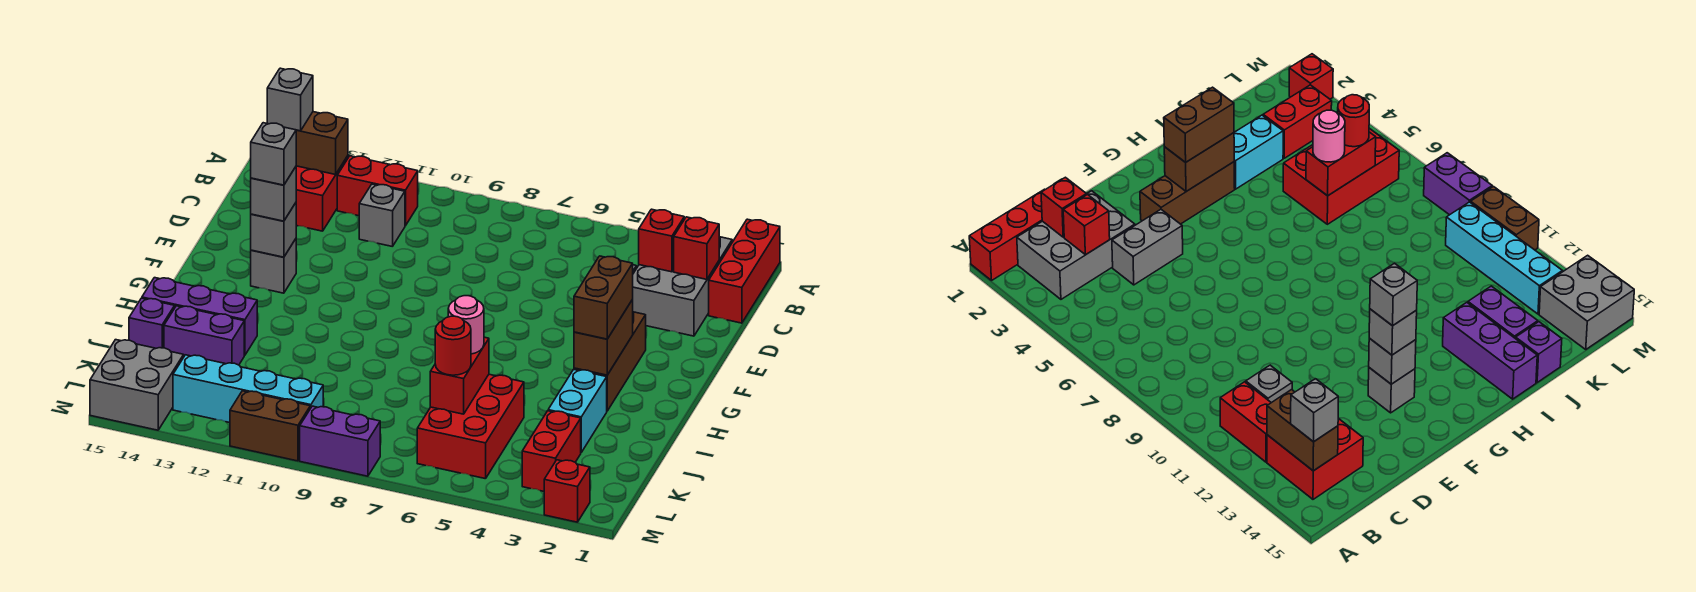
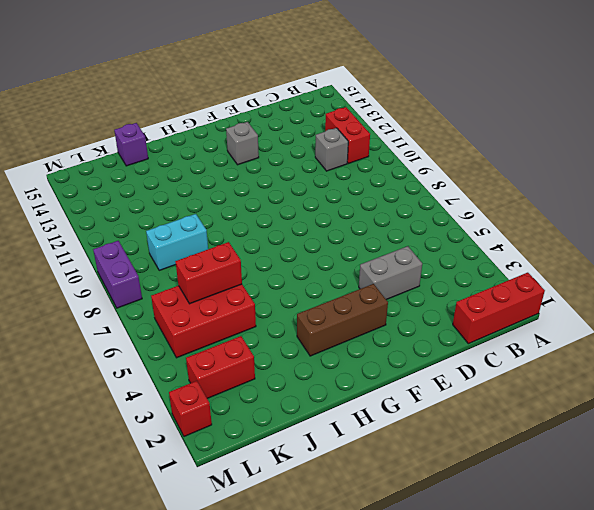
cyan brick J9:K9 level 1 -> cyan brick I3:J3 level 1
none -> grey brick B2:D3 level 1
none -> red brick B13:C14 level 1
none -> purple brick I13:I15 level 1
none -> purple brick J13:J14 level 1

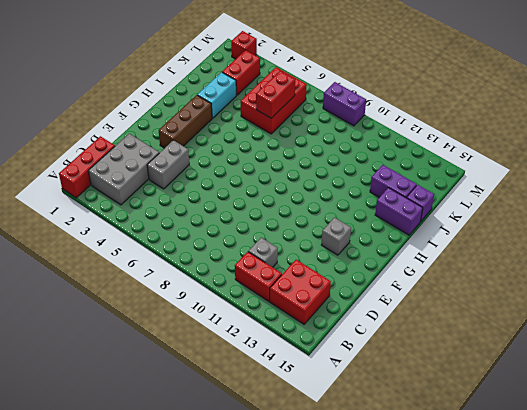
purple brick I14:I15 level 1 -> purple brick I13:I15 level 1
none -> cyan brick L10:L13 level 1
none -> grey brick L14:M15 level 1
none -> brown brick M10:M11 level 1
none -> brown brick B13:B14 level 2

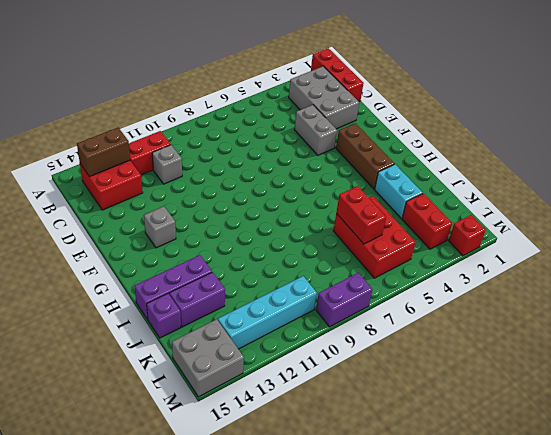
none -> brown brick M10:M11 level 1
none -> red brick C2 level 2
none -> red brick C3 level 2
none -> grey brick F13 level 2

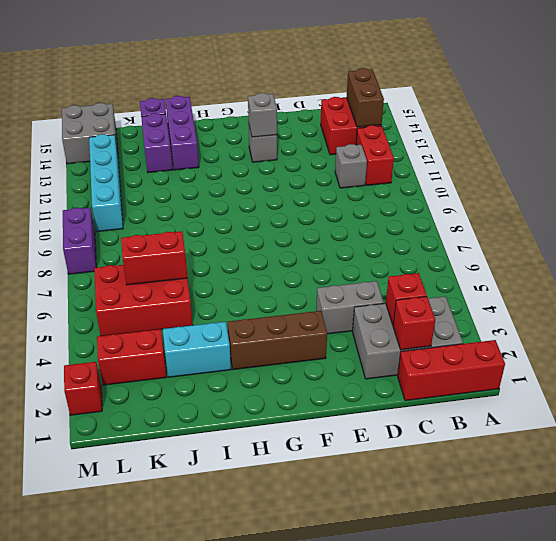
none -> brown brick M10:M11 level 1
none -> brown brick G3:H3 level 2
none -> grey brick B14 level 3
none -> grey brick F13 level 3

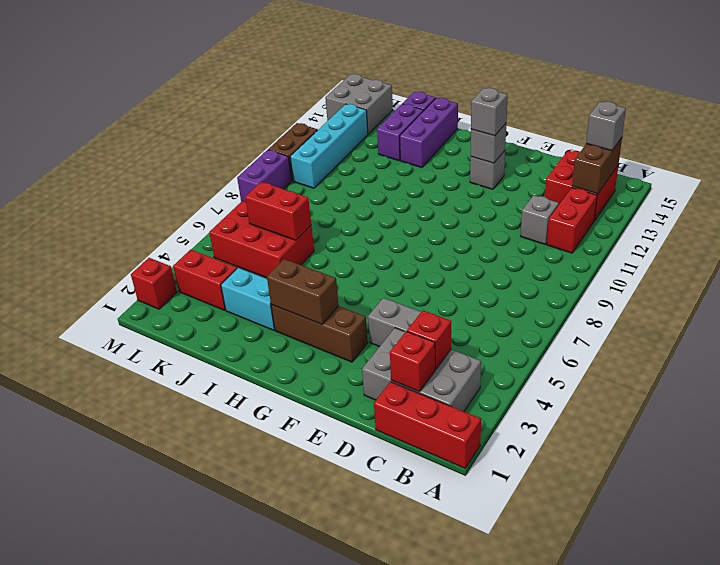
none -> brown brick G3:H3 level 3
none -> pink round brick J6 level 3
none -> red round brick K6 level 3
none -> grey brick F13 level 4

